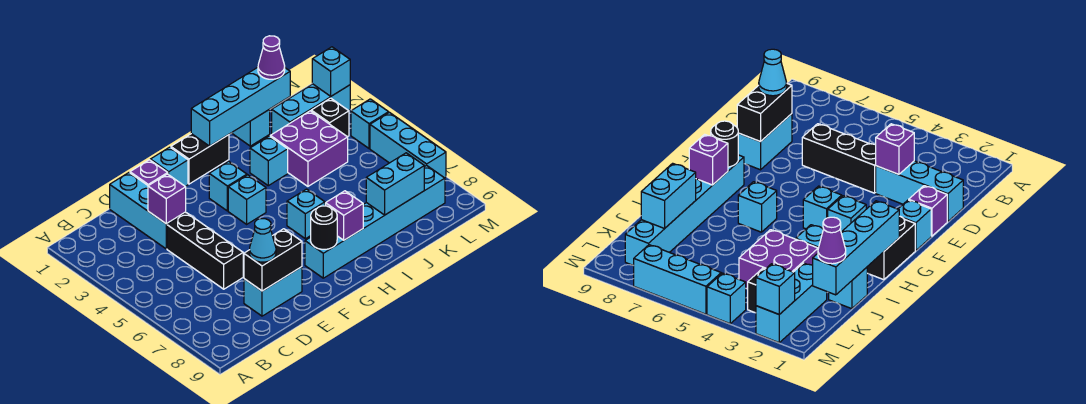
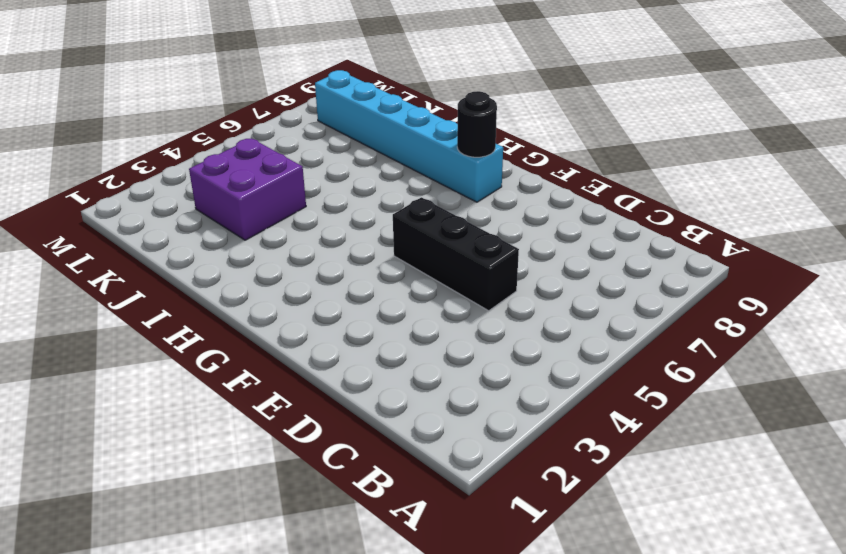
black brick D5:F5 level 1 -> black brick D4:D6 level 1
none -> cyan brick D1:D3 level 1
none -> cyan brick D8:E8 level 1
none -> purple brick E1 level 1

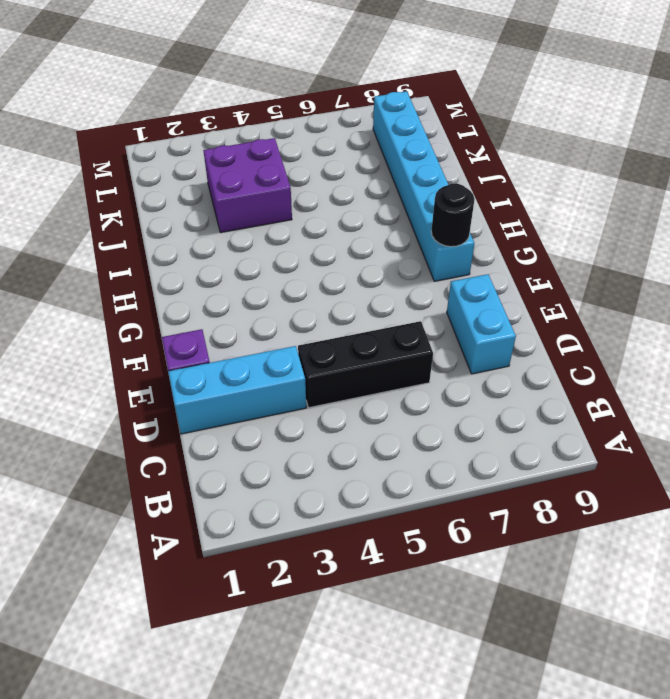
none -> cyan brick F1 level 1
none -> black brick G1:H1 level 1
none -> cyan brick G3 level 1

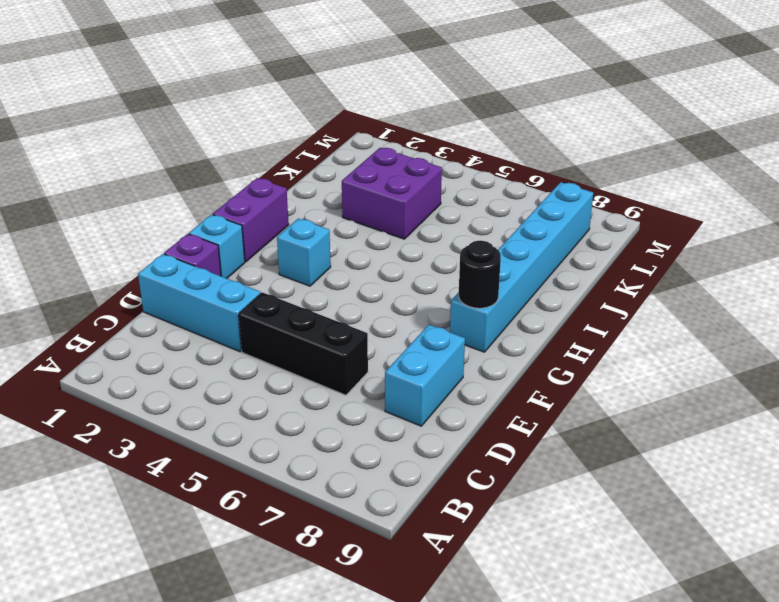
purple brick G1:H1 level 1 -> black brick G1:H1 level 1
none -> cyan brick G4 level 1
none -> cyan brick H6 level 1
none -> cyan brick I3 level 1

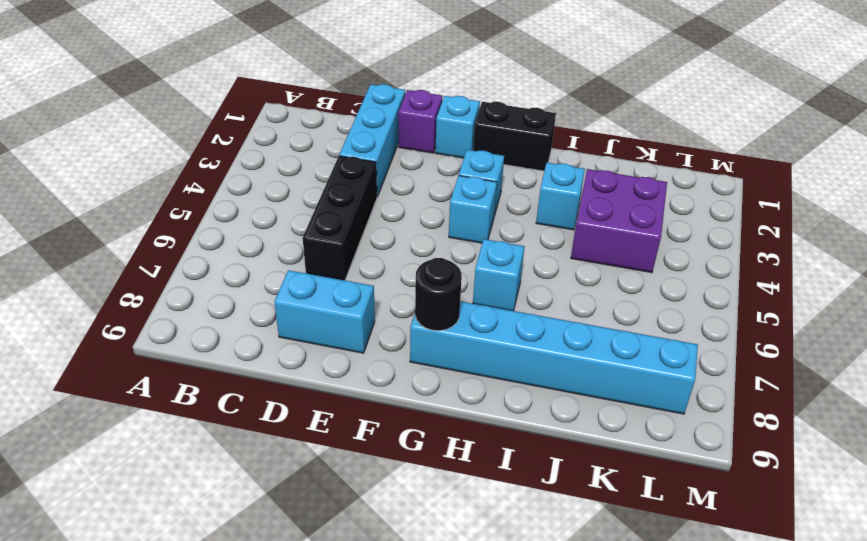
none -> cyan brick J1 level 1
none -> cyan brick K2:M2 level 1
none -> black brick L3 level 1

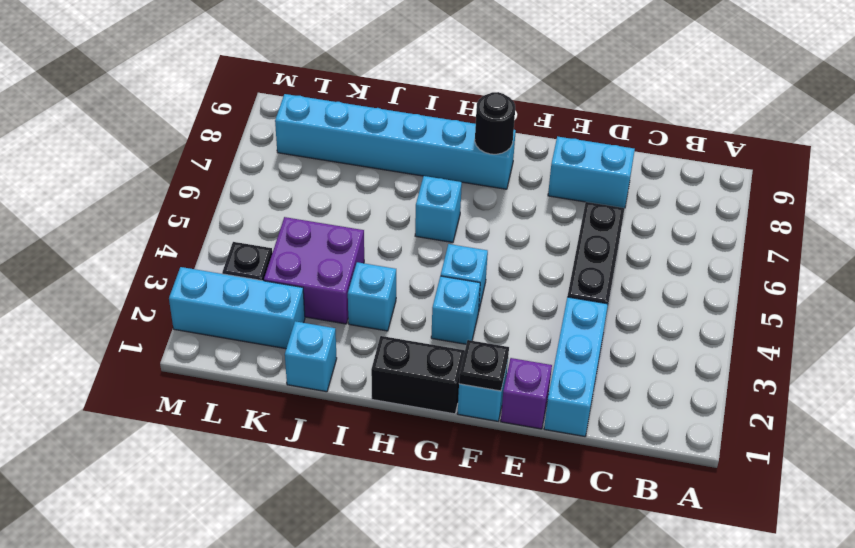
black plate F1 level 2 -> none
none -> cyan brick M4 level 1
none -> cyan brick M5:M7 level 1
none -> purple brick D3 level 2

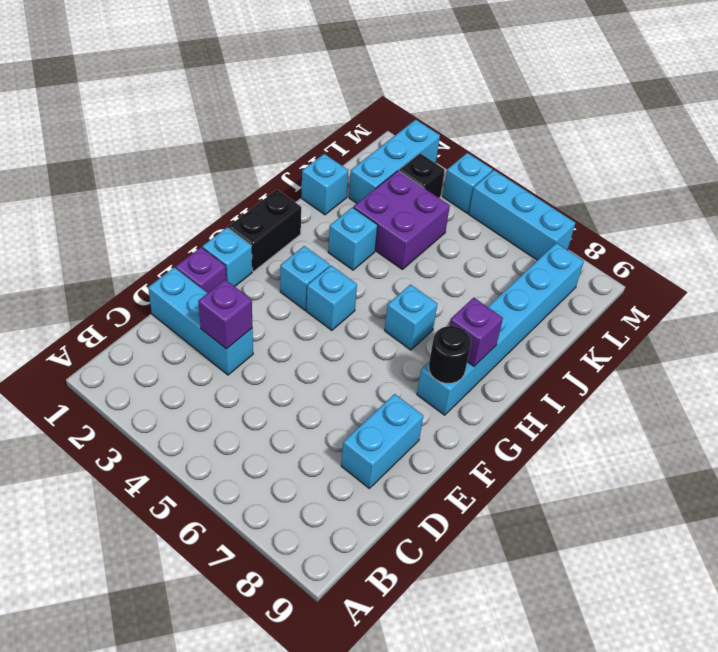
none -> black brick D4:D6 level 1
none -> black brick D8:E8 level 2
none -> cyan brick H1:K1 level 2

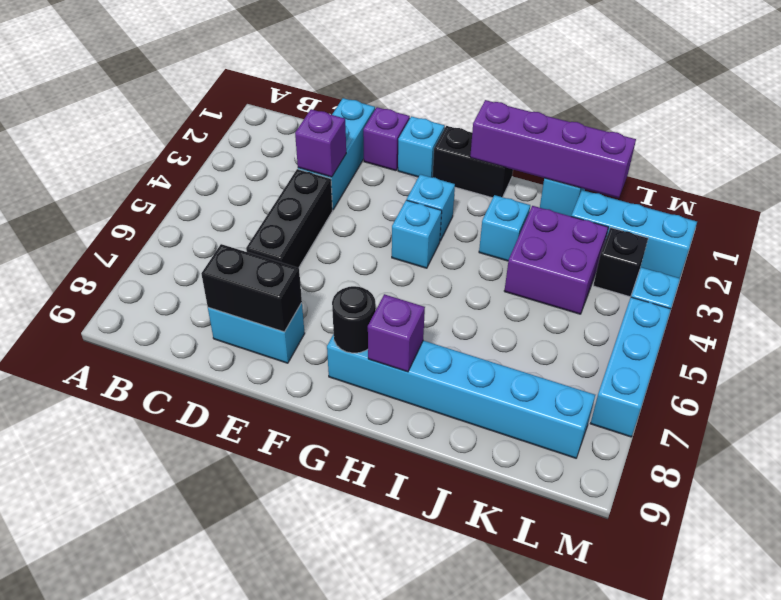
purple brick H1:K1 level 2 -> cyan brick H1:K1 level 2
none -> cyan brick H6 level 1
none -> cyan brick J8:K8 level 2
none -> cyan brick M2 level 2

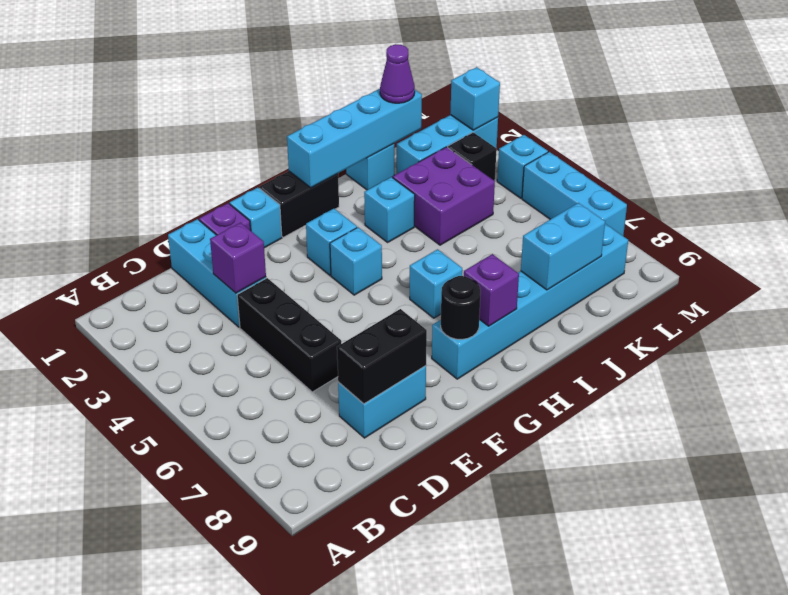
none -> cyan cone D8 level 3

